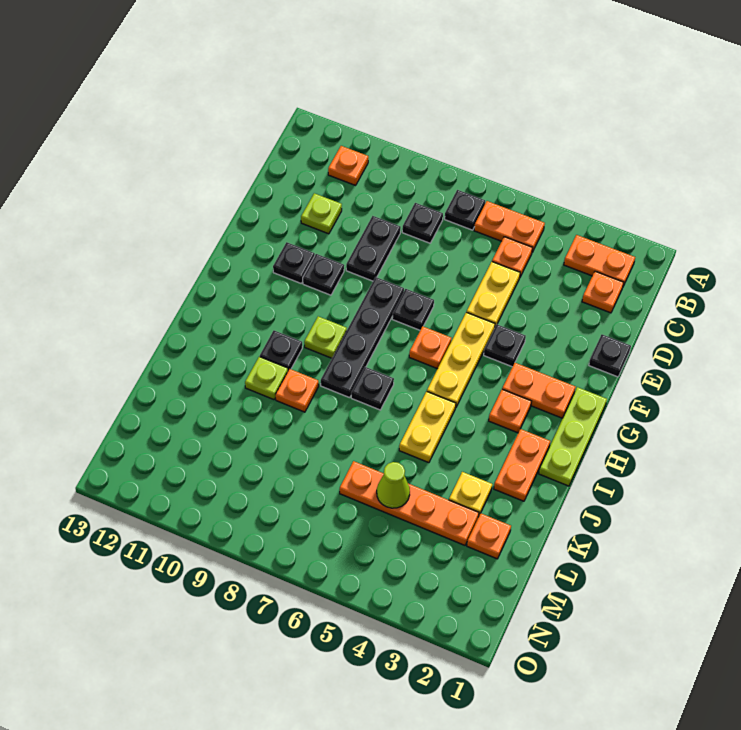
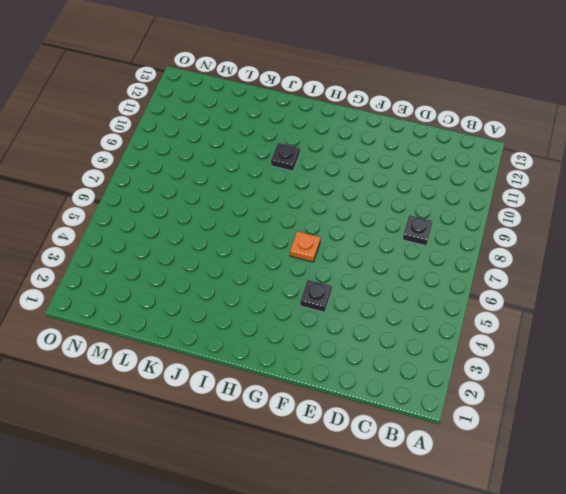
none -> orange plate B2:B3 level 1
none -> orange plate B5:B6 level 1
none -> black plate B7 level 1
none -> orange plate B11 level 1

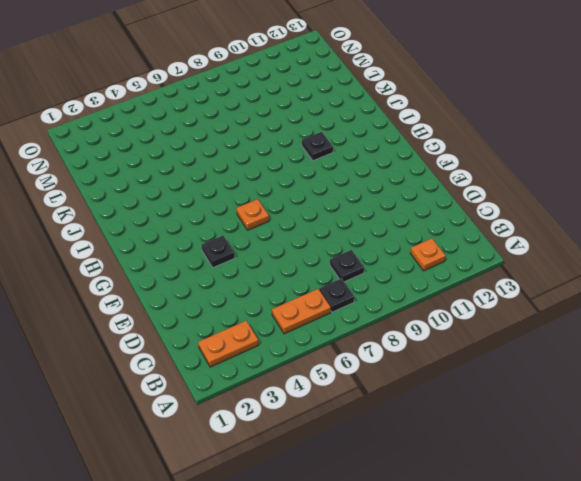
none -> orange plate C2 level 1
none -> orange plate C5 level 1
none -> yellow plate D5:E5 level 1
none -> black plate D9:E9 level 1

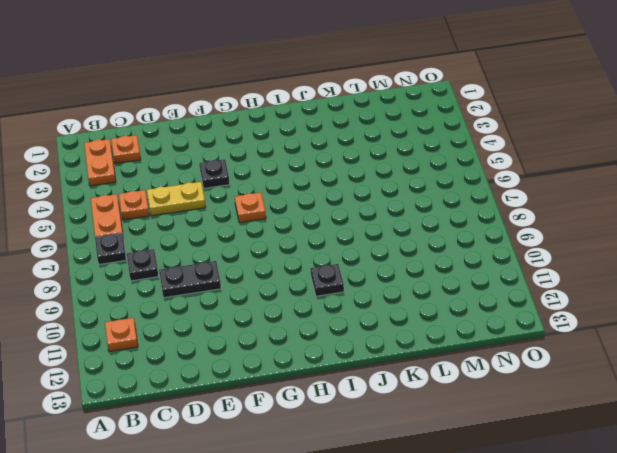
none -> lime plate D11 level 1
none -> black plate E1 level 1
none -> yellow plate F5:H5 level 1
none -> black plate F7 level 1

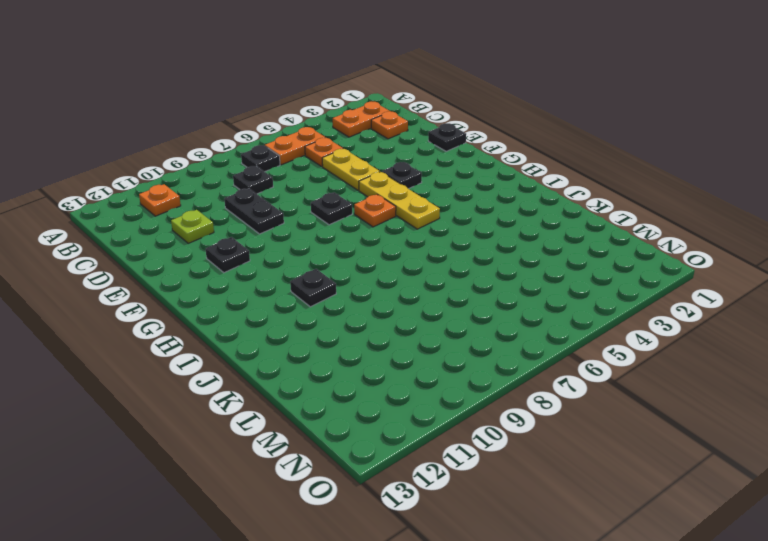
none -> black plate F8:I8 level 1
none -> black plate F10 level 1
none -> lime plate G1:I1 level 1
none -> orange plate G2:G3 level 1

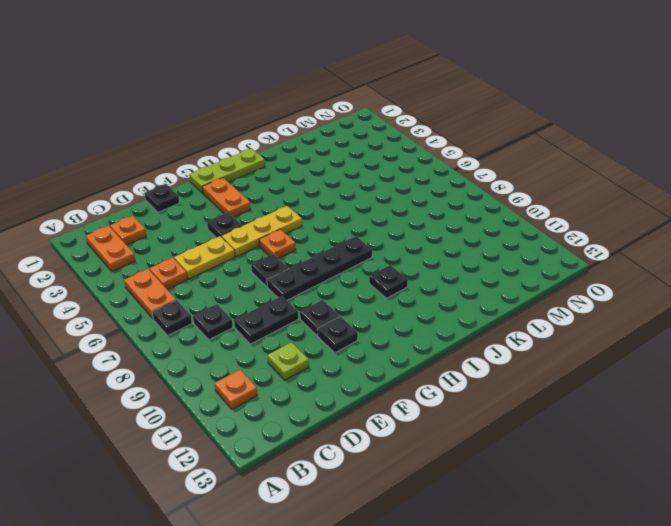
none -> orange plate H3 level 1
none -> lime plate H9 level 1
none -> orange plate I2:J2 level 1
none -> yellow plate I5:J5 level 1

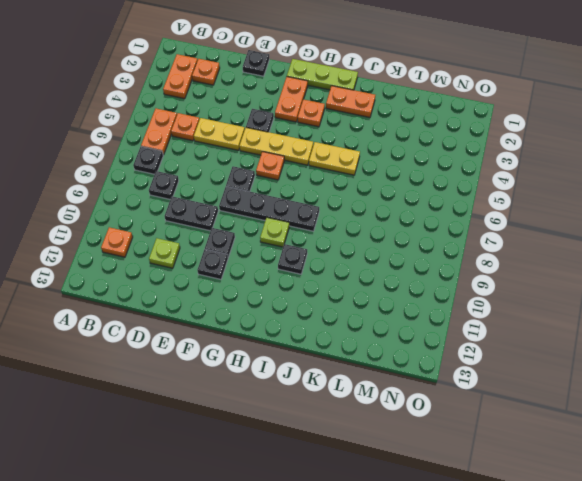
none -> black plate I7 level 1
none -> orange plate J9 level 1
none -> lime plate J10 level 1
none -> yellow plate K3 level 1

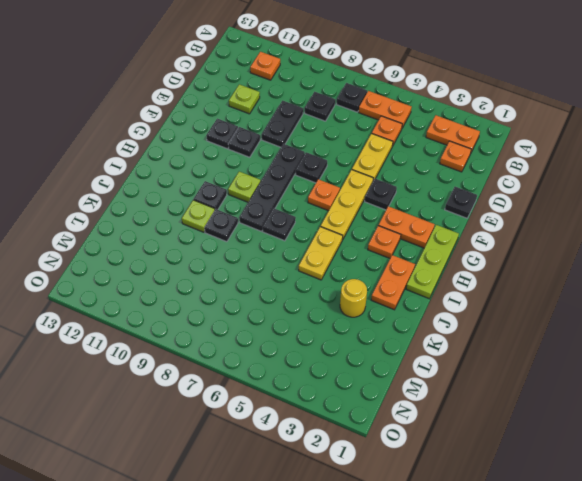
black plate J9 level 1 -> orange plate J9 level 1
yellow round brick K3 level 1 -> yellow plate K3 level 1
none -> orange plate L2 level 1
none -> orange plate L3:L6 level 1
none -> lime cone L5 level 2

